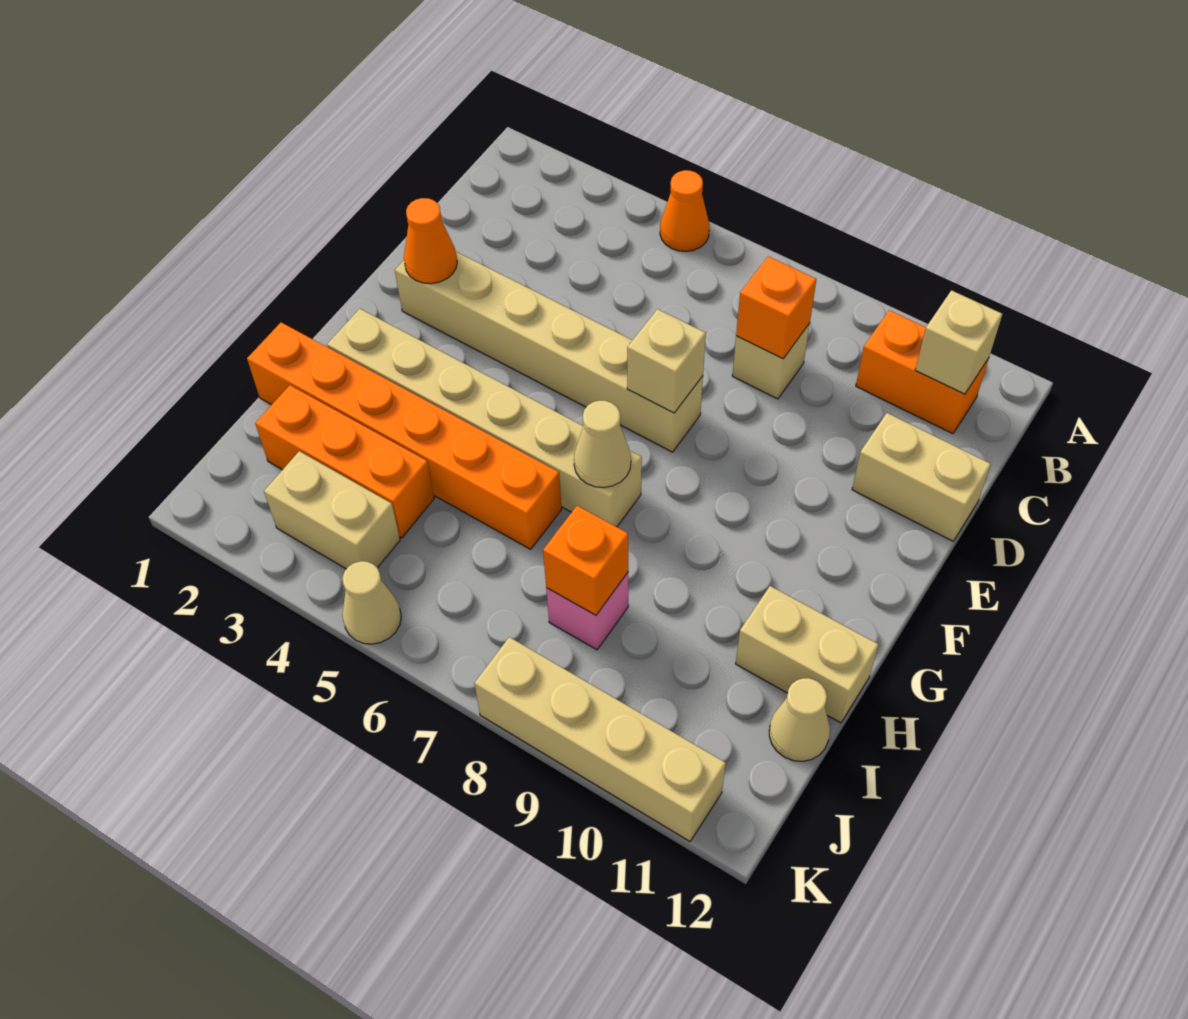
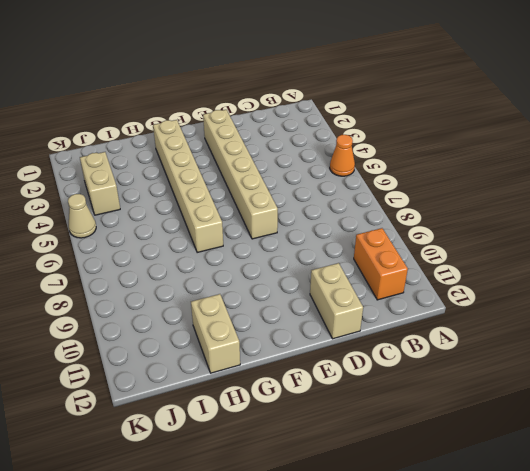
none -> tan brick C8 level 1
none -> orange brick H1:H6 level 1
none -> orange brick I2:I4 level 1

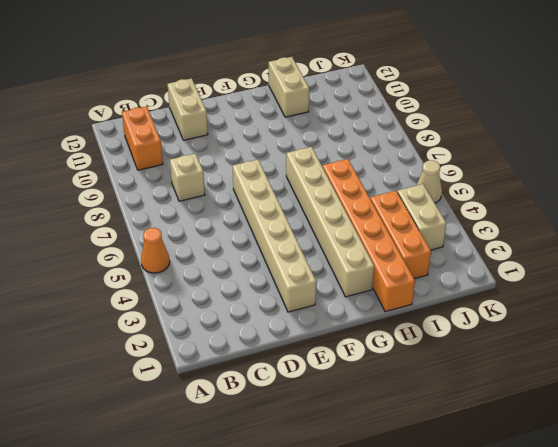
none -> pink brick I8 level 1
none -> tan cone I12 level 1
none -> tan brick K8:K11 level 1

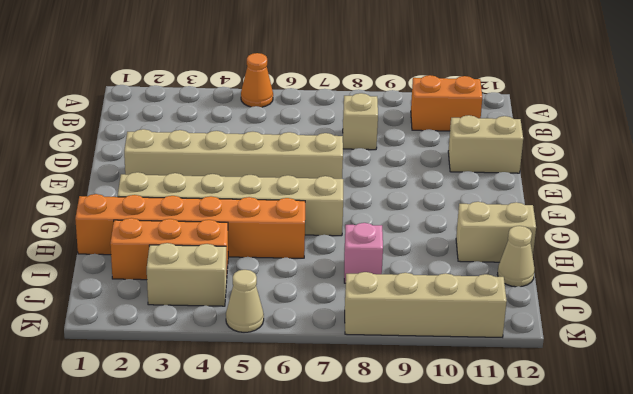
none -> tan brick B11 level 2
none -> orange brick C8 level 2
none -> orange cone E2 level 2

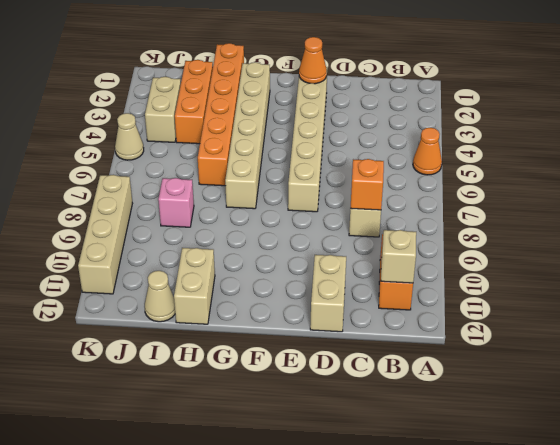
none -> tan brick E7 level 2
none -> tan cone G7 level 2
none -> orange brick I8 level 2

